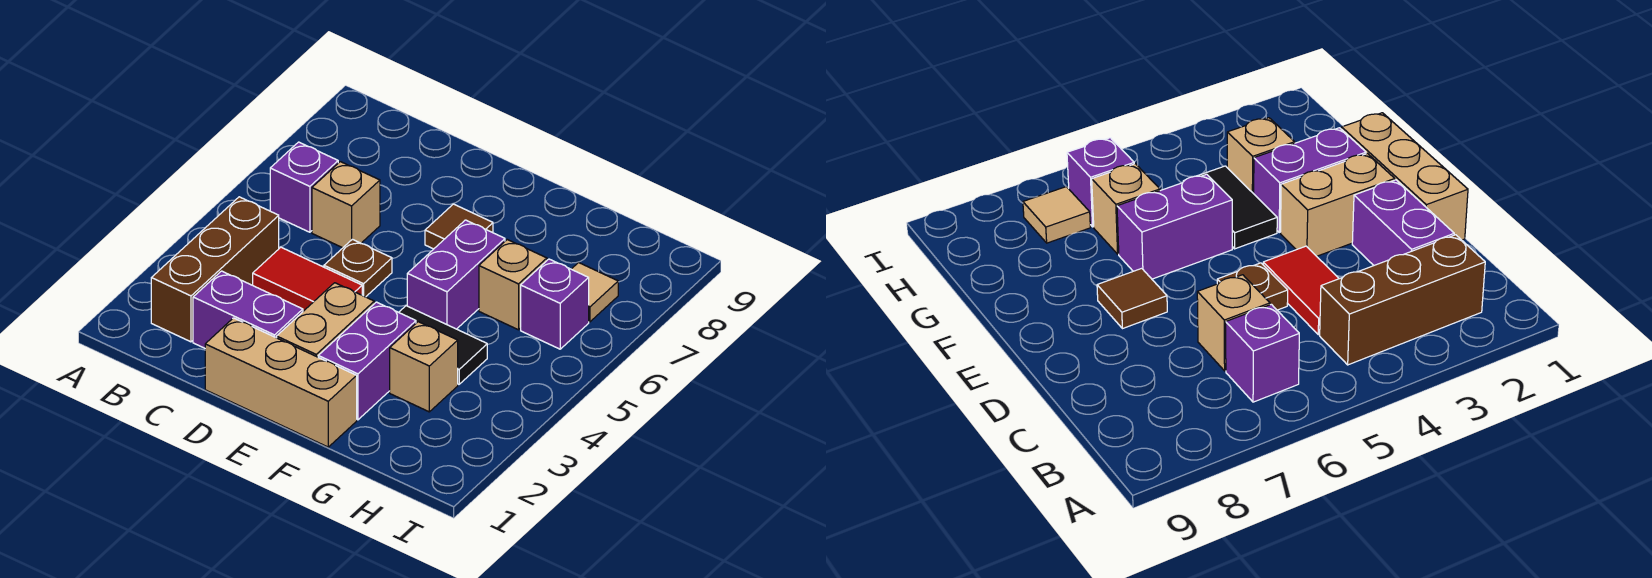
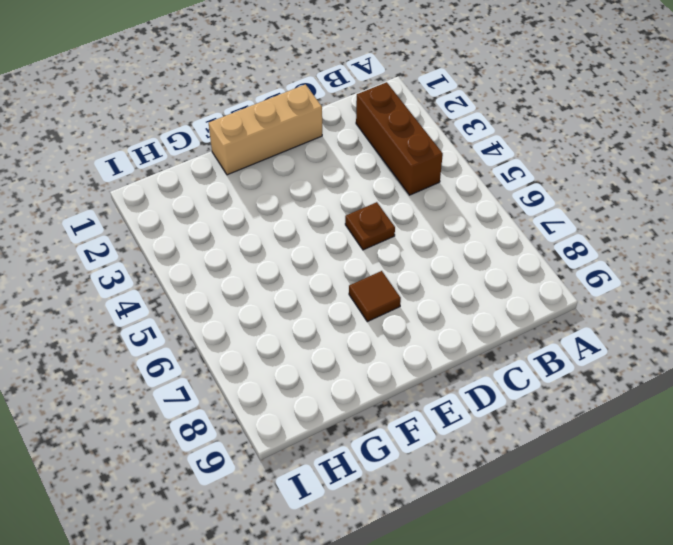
none -> purple brick B6 level 1
none -> purple brick C2:D2 level 1
none -> red tile C4:D4 level 1

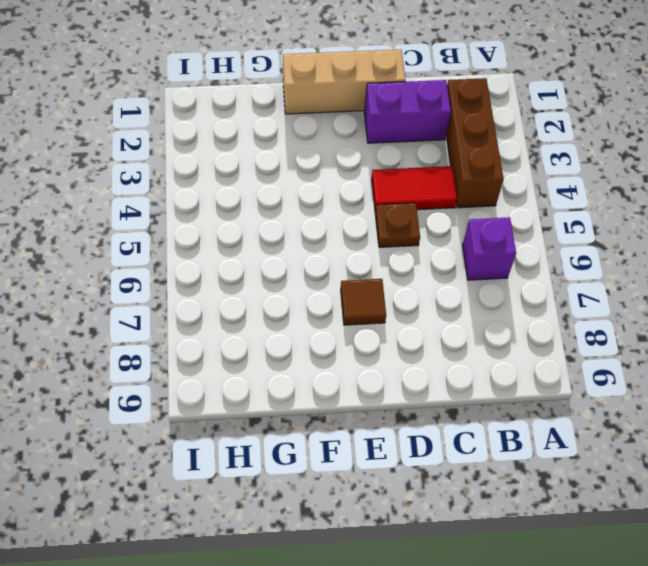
none -> tan brick C6 level 1
none -> tan brick E2:E3 level 1
none -> purple brick F2:F3 level 1

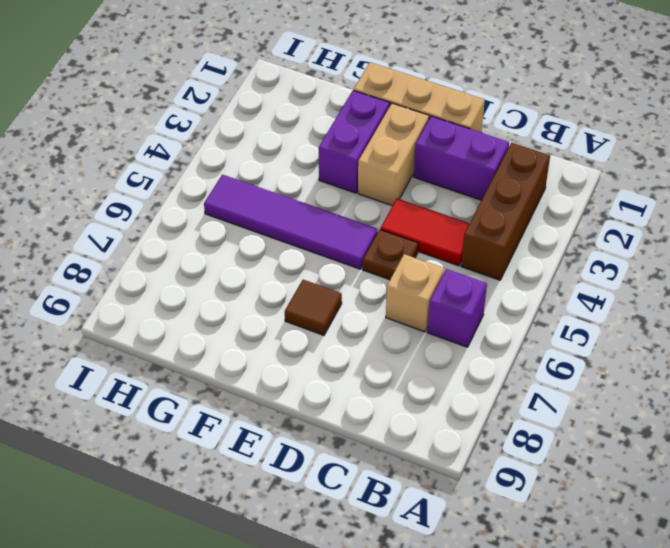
purple tile E5:H5 level 1 -> purple brick F5:F6 level 1
none -> black tile F4:G4 level 1
none -> tan brick G3 level 1
none -> tan brick G6 level 1

